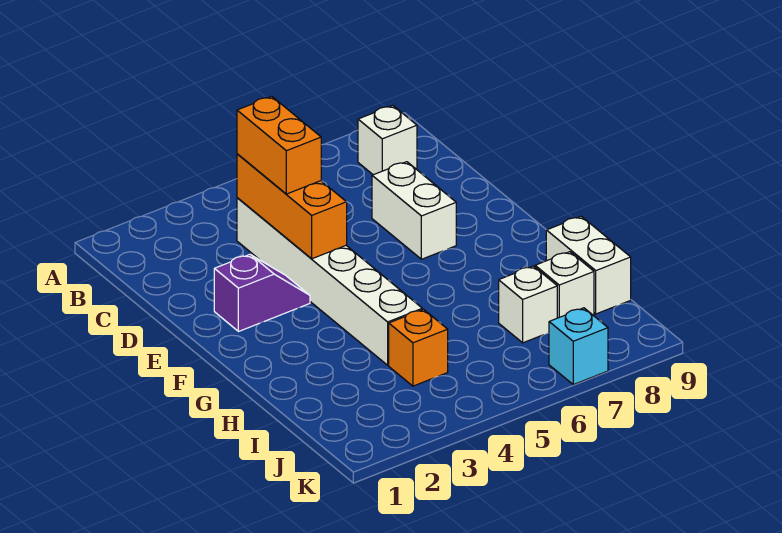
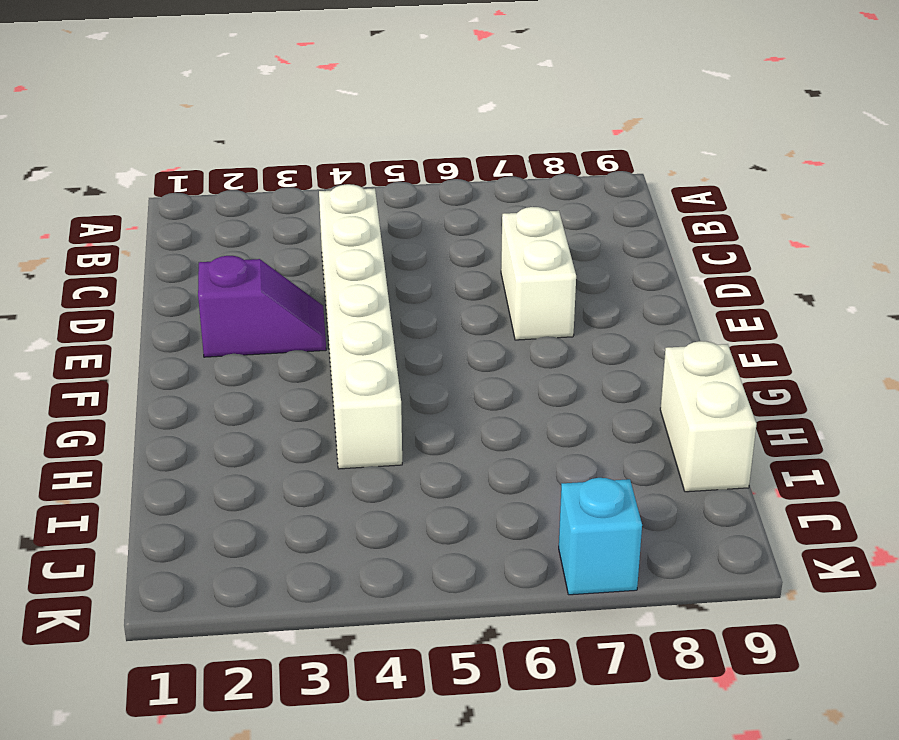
none -> white brick B8 level 1
none -> orange brick I4 level 1

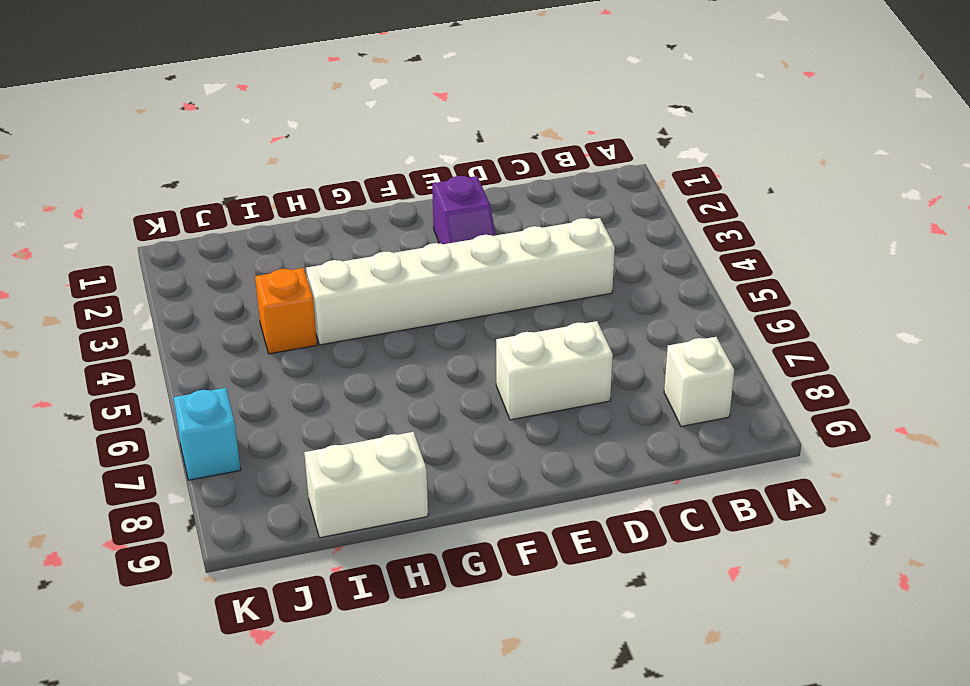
none -> white brick I7 level 1
none -> white brick I8 level 1

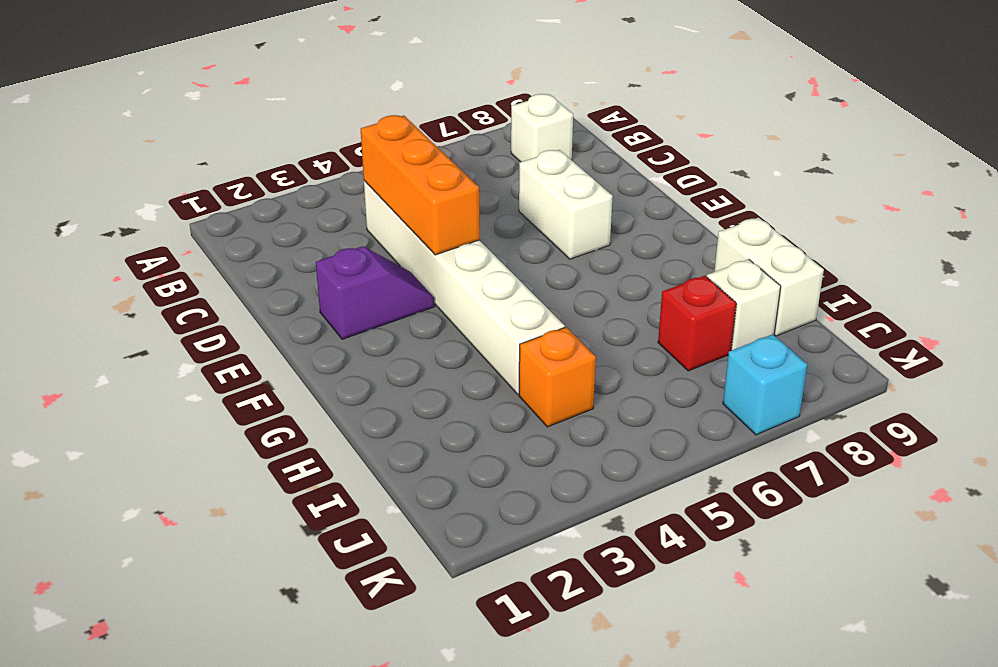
red brick I7 level 1 -> white brick I7 level 1
none -> orange brick C4:D4 level 3

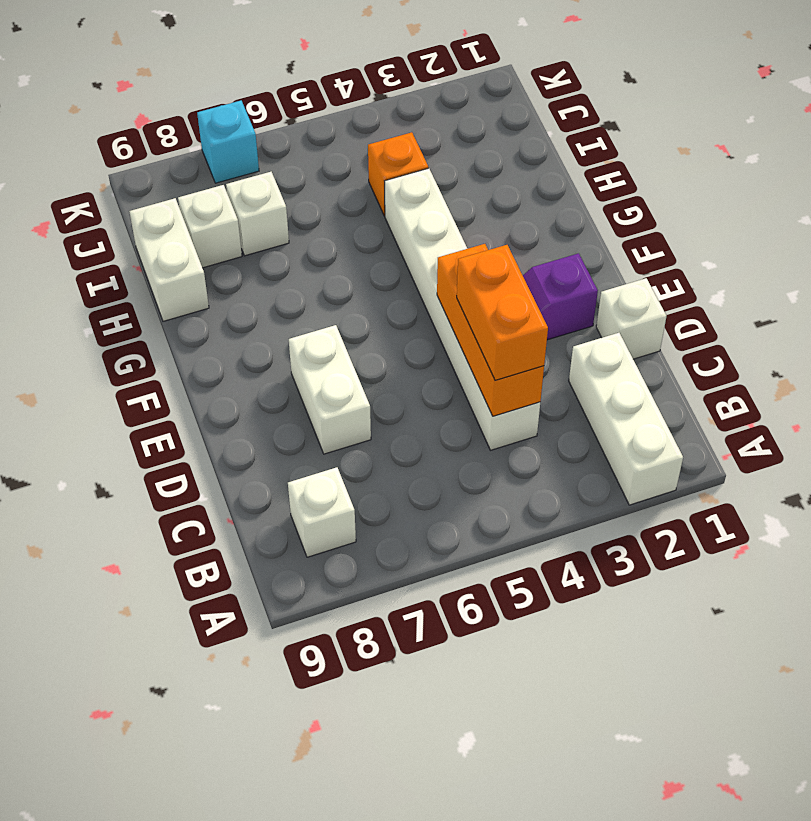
white brick A2:C2 level 1 -> none
white brick D1 level 1 -> none

